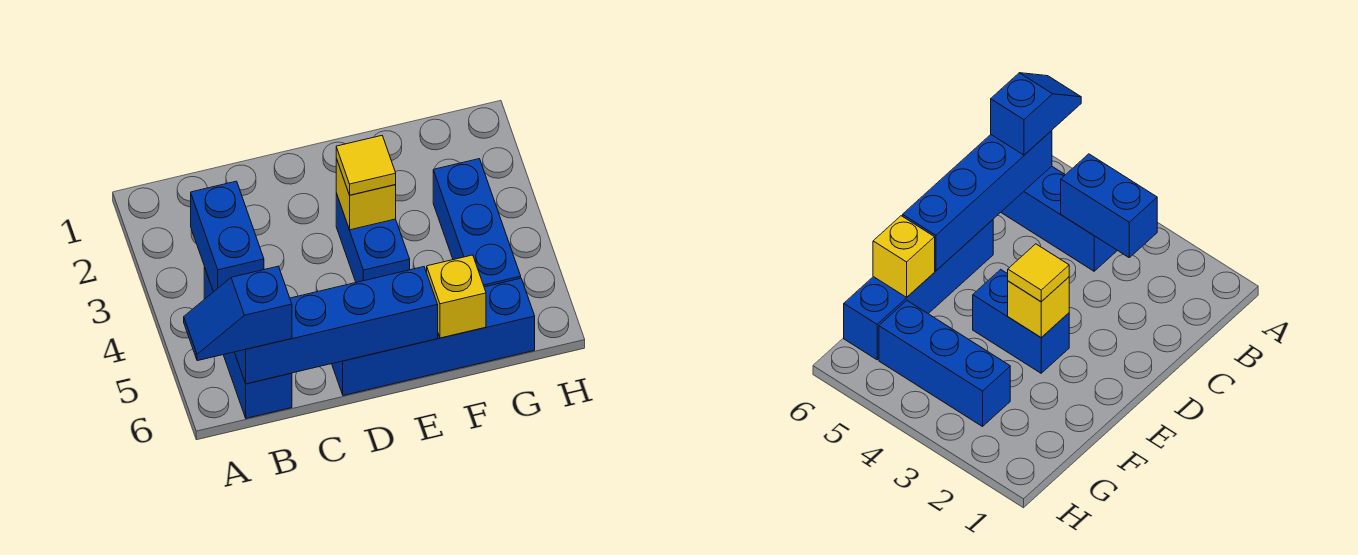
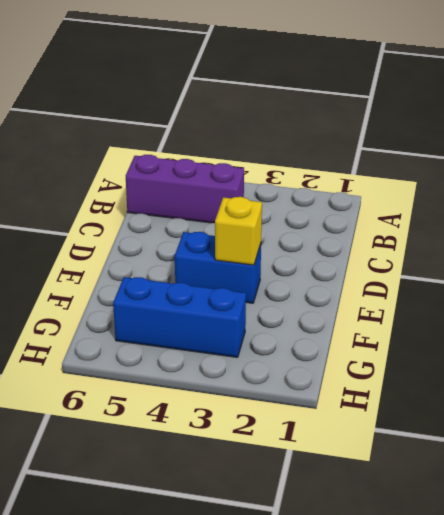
purple brick B4:B6 level 1 -> blue brick B4:B6 level 1
none -> blue brick D6:G6 level 1
none -> blue brick B3:B4 level 2

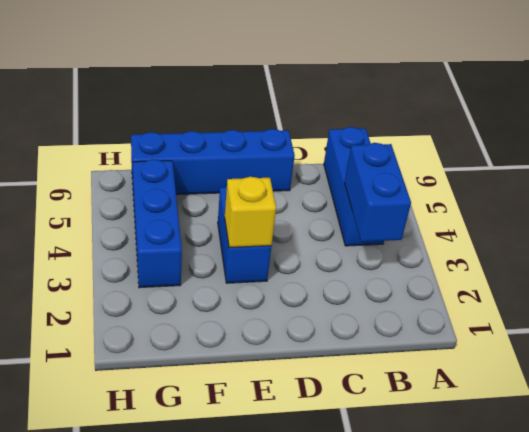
none -> blue brick B6:E6 level 2
none -> yellow brick F6 level 2

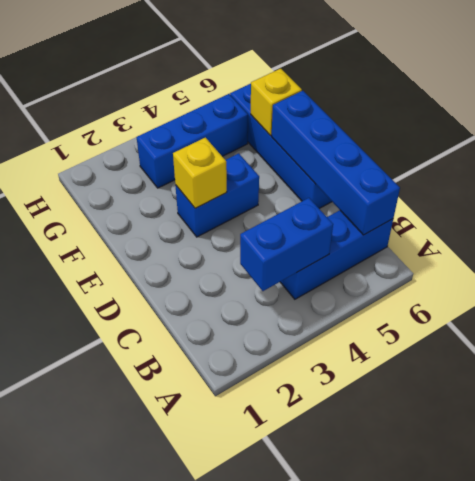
none -> blue slope A6:B6 level 3 top B
none -> yellow tile E3 level 3

